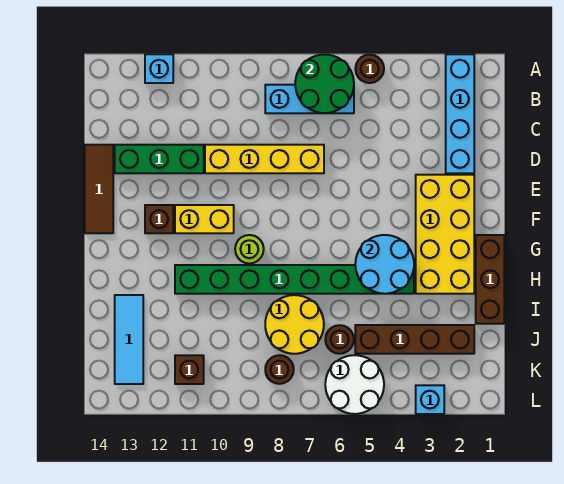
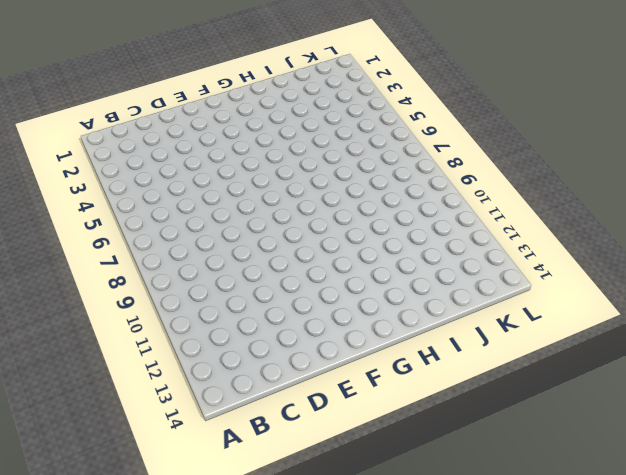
none -> cyan brick A2:D2 level 1
none -> brown round brick A5 level 1
none -> cyan brick A12 level 1

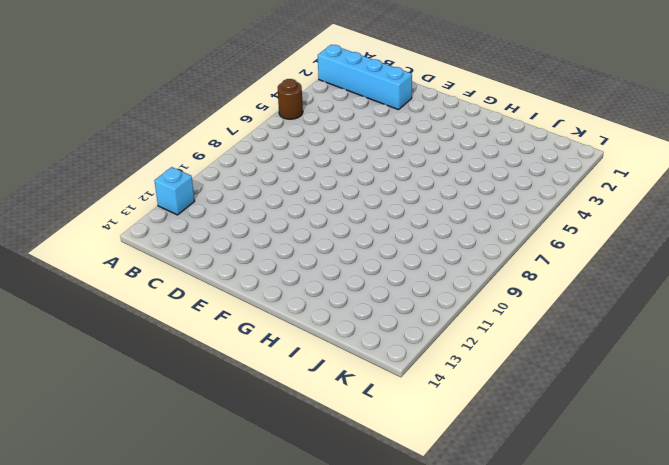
none -> cyan brick B6:B8 level 1
none -> yellow brick D7:D10 level 1
none -> green brick D11:D13 level 1

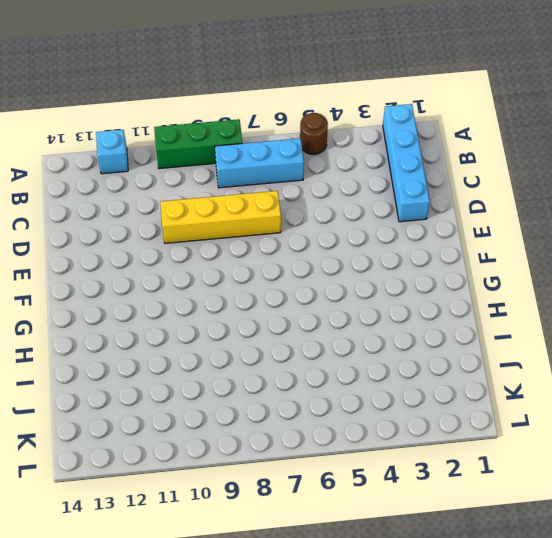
green brick A8:A10 level 1 -> green brick D11:D13 level 1
none -> brown tile D14:F14 level 1
none -> yellow brick E2:H3 level 1
none -> yellow brick F10:F11 level 1

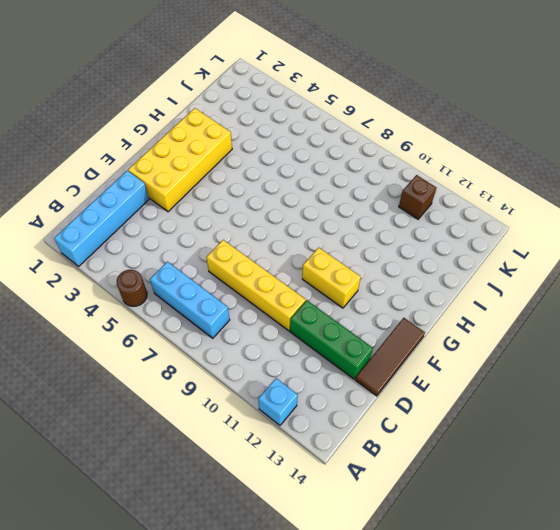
none -> brown brick F12 level 1
none -> brown brick G1:I1 level 1
none -> lime round brick G9 level 1

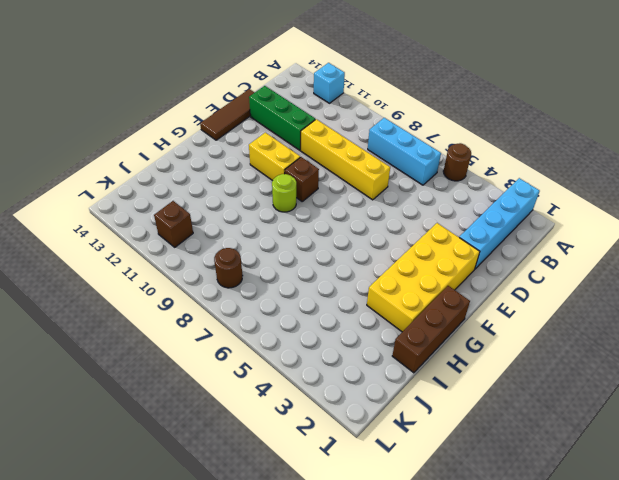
brown brick F9 level 1 -> brown brick F12 level 1
none -> green brick H4:H11 level 1
none -> yellow round brick I7:J8 level 1
none -> cyan tile I13:K13 level 1

